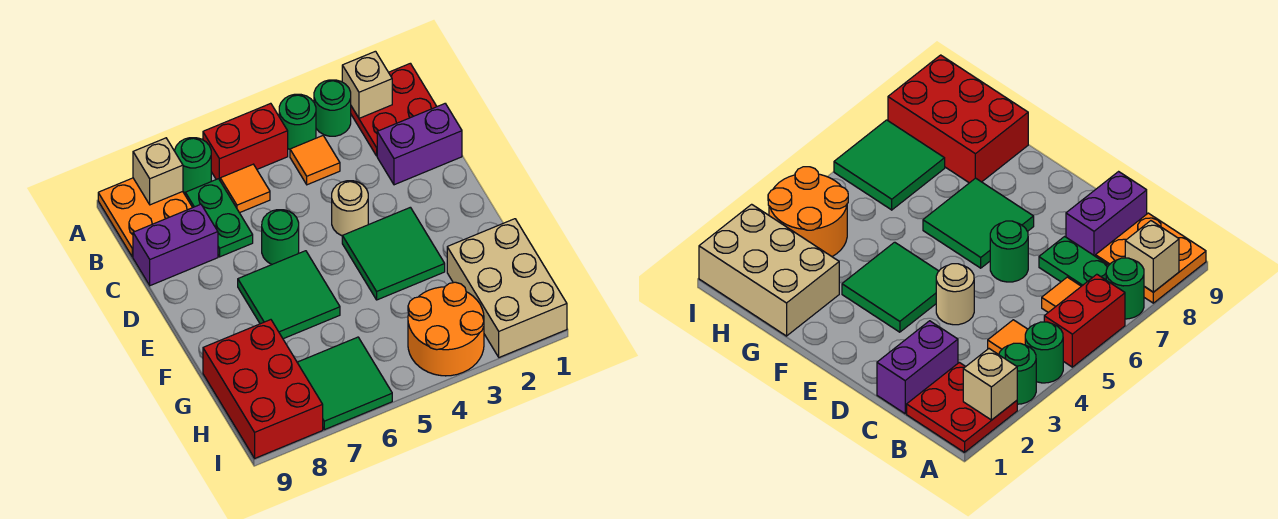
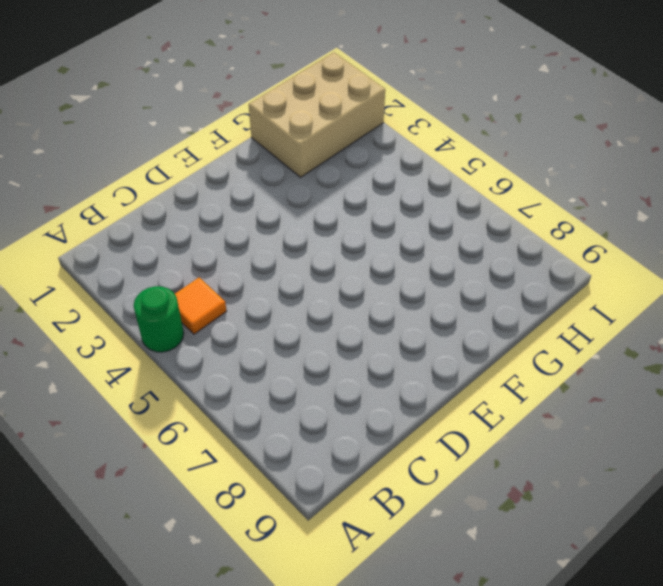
none -> red plate A1:B2 level 1
none -> green round brick A3 level 1
none -> red brick A5:A6 level 1

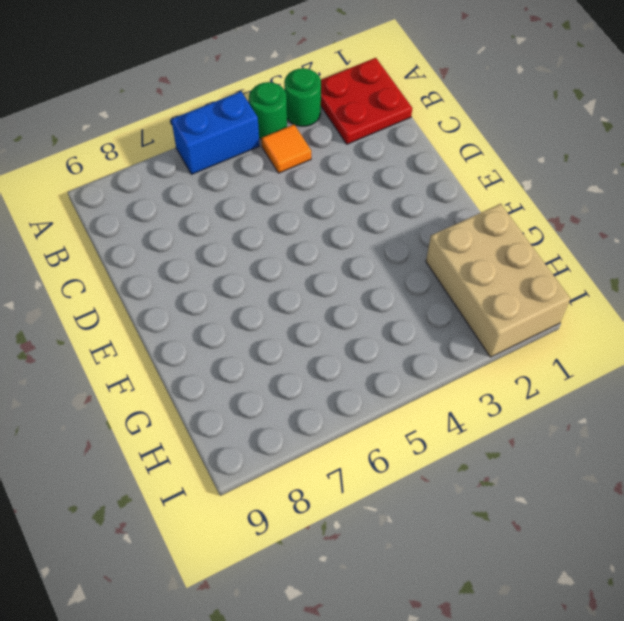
blue brick A5:A6 level 1 -> red brick A5:A6 level 1
none -> green round brick A7 level 1
none -> orange plate A8:B9 level 1
none -> orange tile B6 level 1

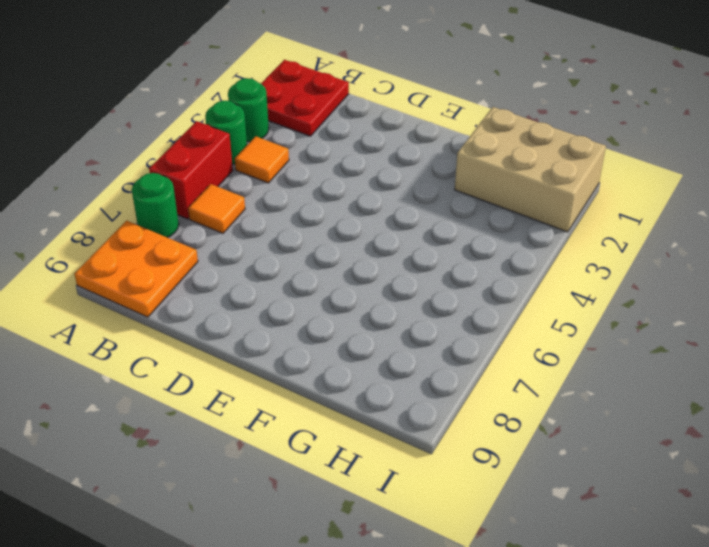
none -> green plate B7:C7 level 1
none -> purple brick C1:C2 level 1
none -> purple brick C8:C9 level 1

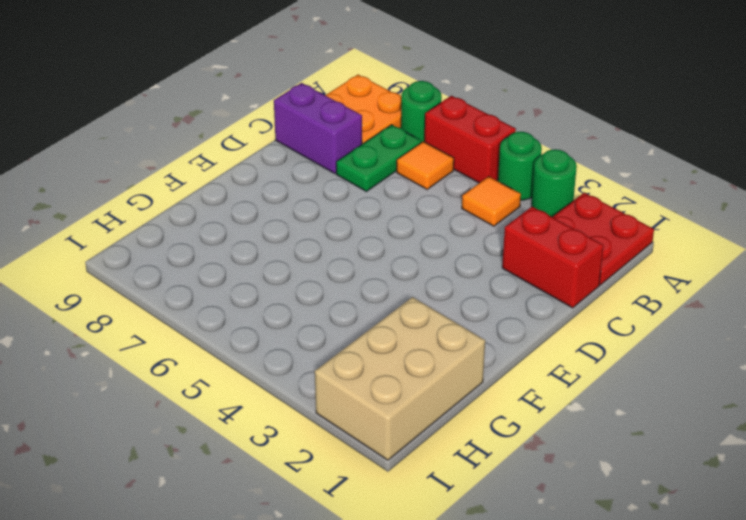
red brick C1:C2 level 1 -> purple brick C1:C2 level 1
none -> tan round brick D4 level 1
none -> green round brick D6 level 1
none -> green tile E3:F4 level 1

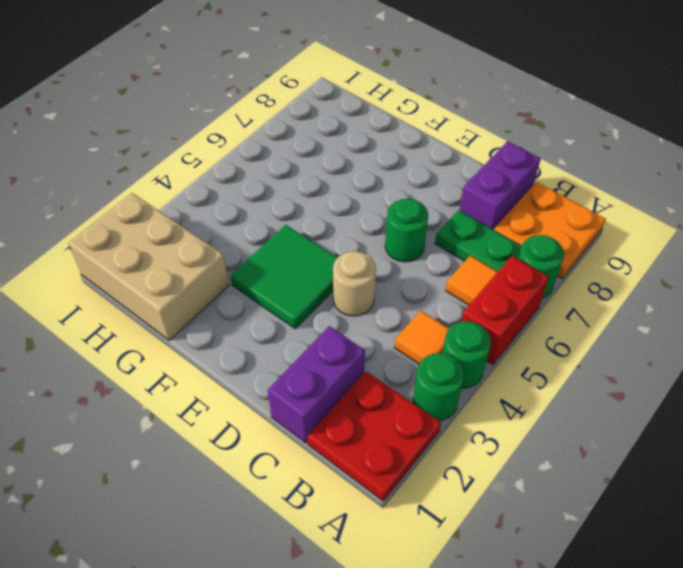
none -> green tile E6:F7 level 1
none -> red brick G8:I9 level 1
none -> orange round brick H3:I4 level 1

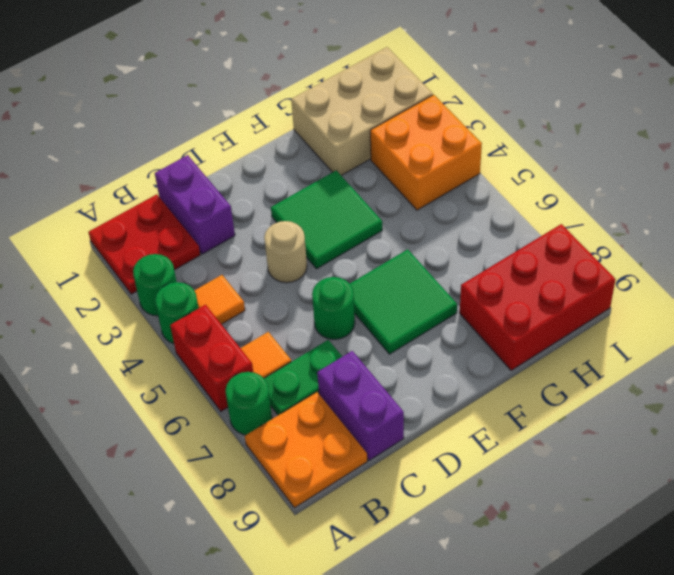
orange brick H3:I4 level 1 -> orange round brick H3:I4 level 1
none -> green tile H6:I7 level 1
none -> tan brick A2 level 2
none -> tan brick A8 level 2

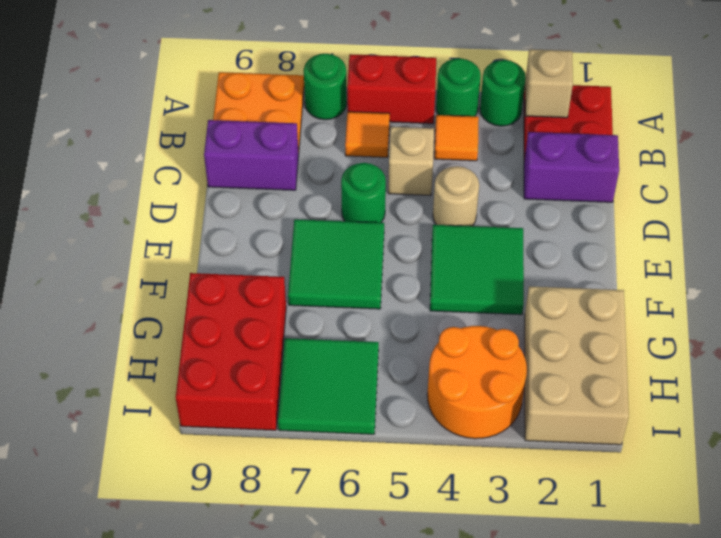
tan brick C5 level 1 -> tan brick A8 level 2
none -> green plate B7:C7 level 1

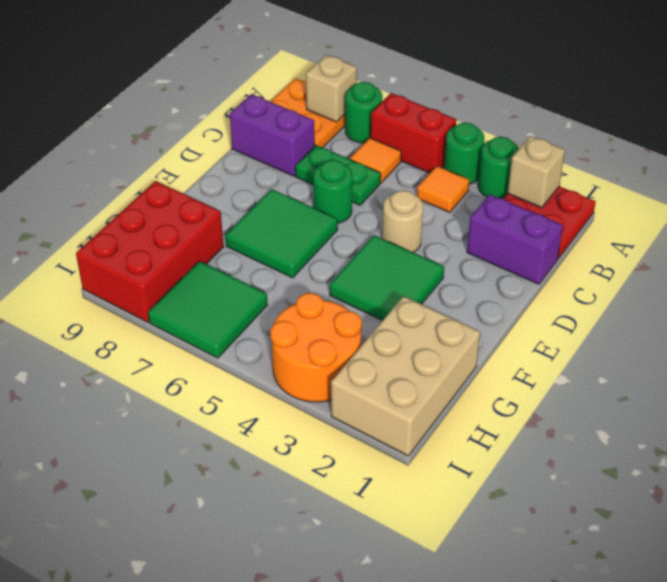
green plate C6:C7 level 1 -> green plate B7:C7 level 1

